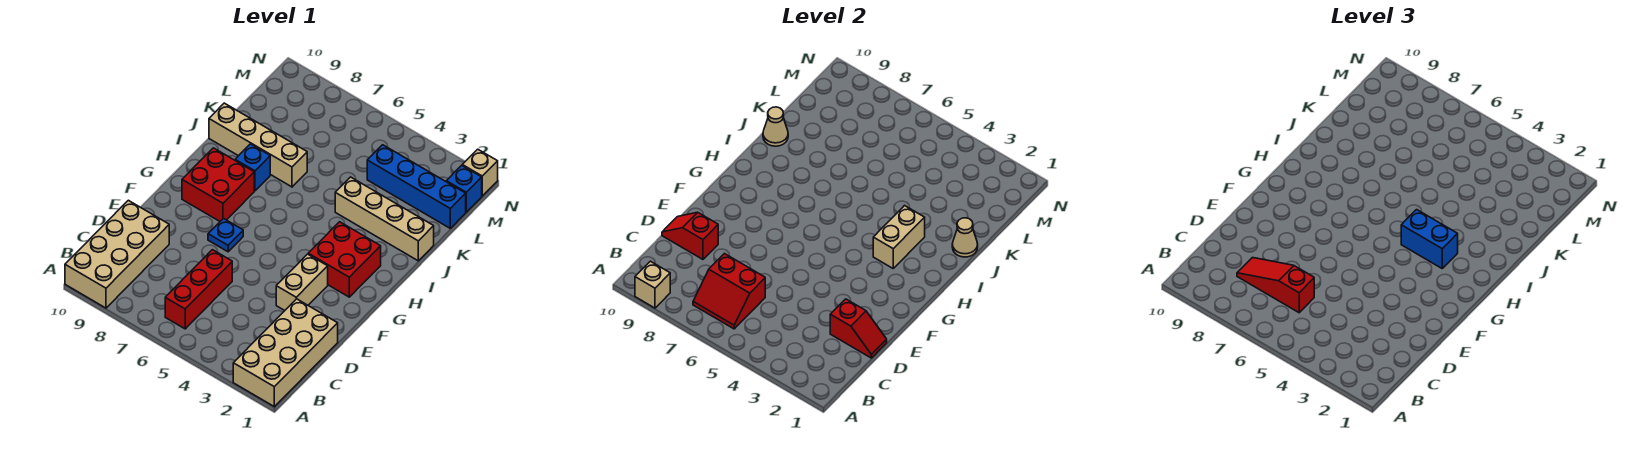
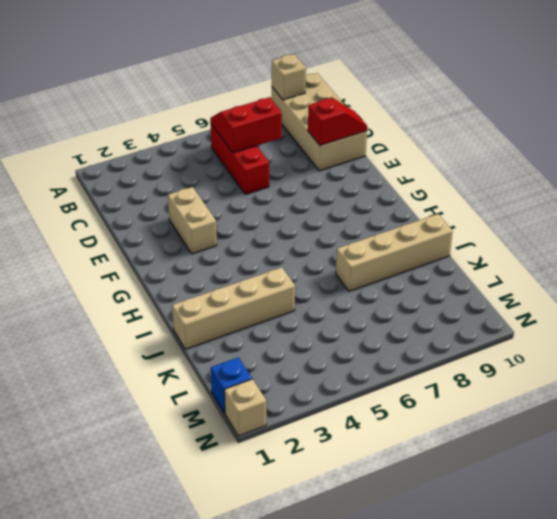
none -> tan brick A1:D2 level 1
none -> blue plate F7 level 1
none -> red brick G2:H3 level 1

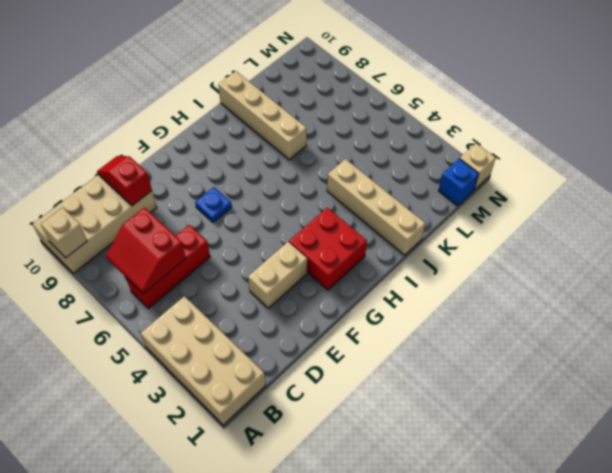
tan brick A1:B4 level 1 -> tan brick A1:D2 level 1
none -> red brick G8:H9 level 1
none -> blue brick I8 level 1
none -> blue brick L1:L4 level 1

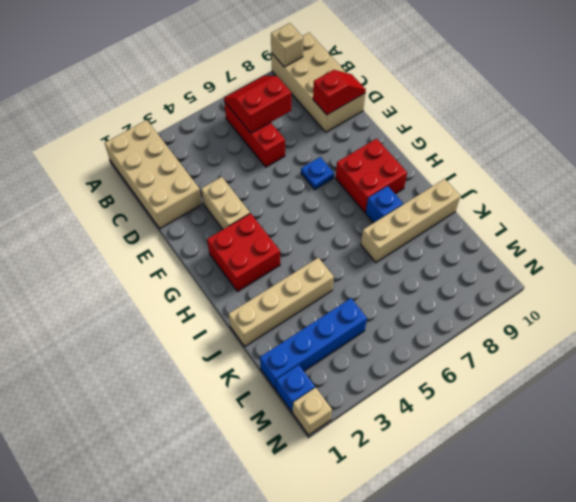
none -> red slope D1:D2 level 2 top 2
none -> tan brick H3:I3 level 2
none -> tan cone J1 level 2

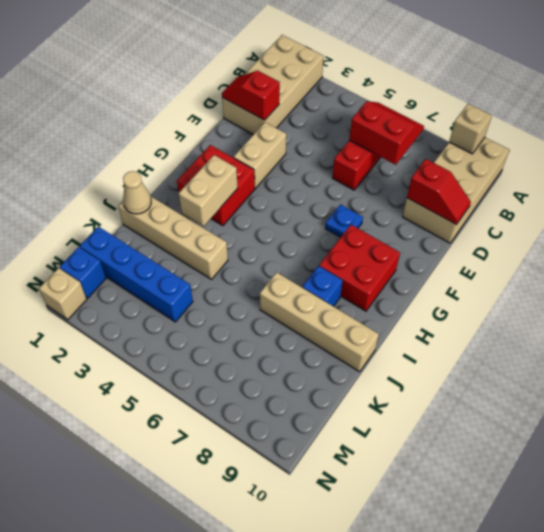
none -> tan cone J10 level 2
none -> red slope C6:C8 level 3 top 6
none -> blue brick H3:H4 level 3

